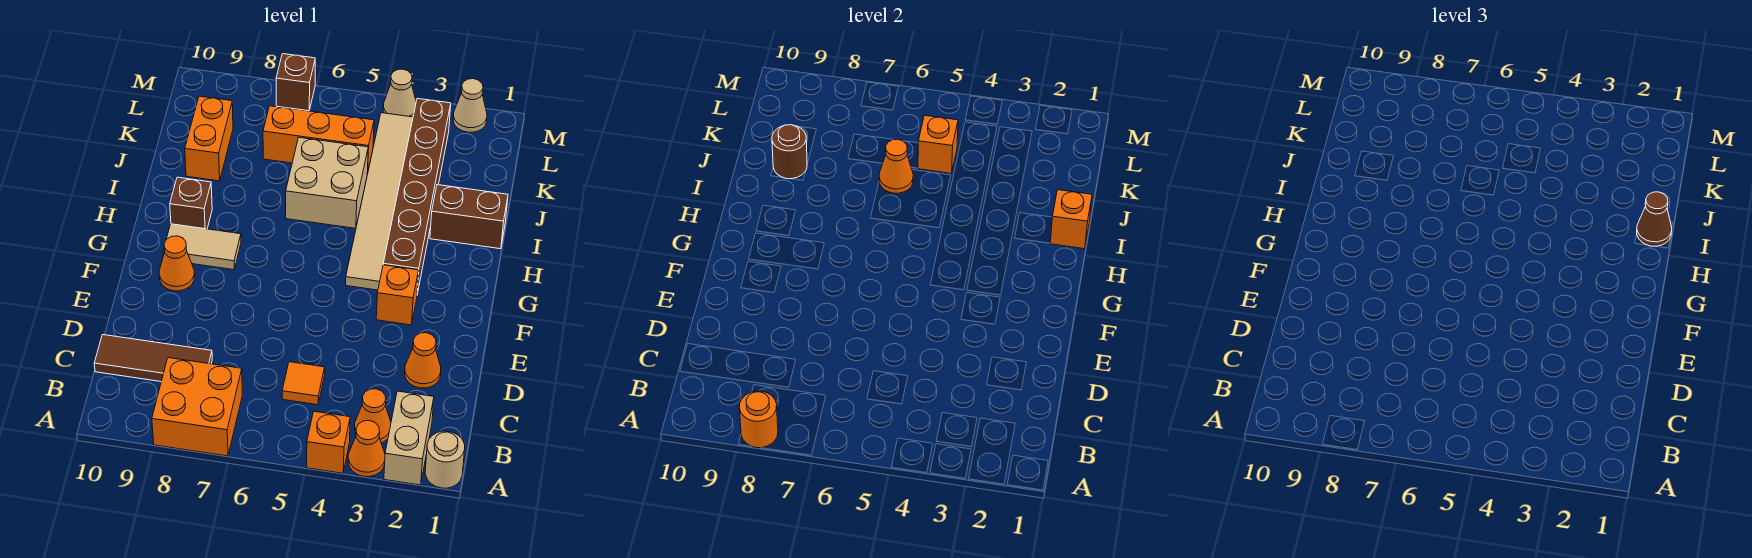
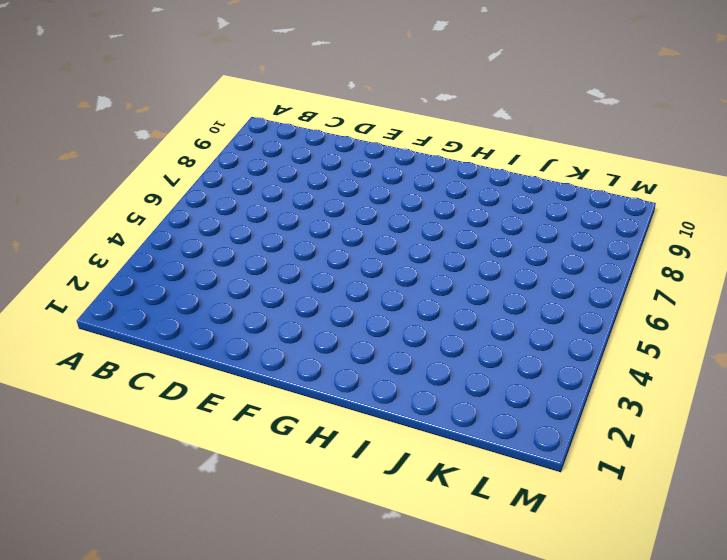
none -> tan round brick A1 level 1
none -> tan brick A2:B2 level 1
none -> orange cone A3 level 1

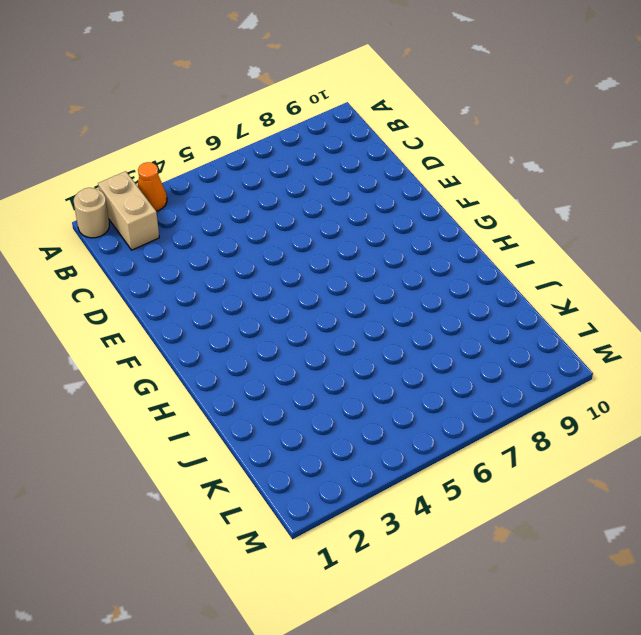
none -> orange brick A4 level 1
none -> orange brick A7:B8 level 1
none -> orange cone B3 level 1

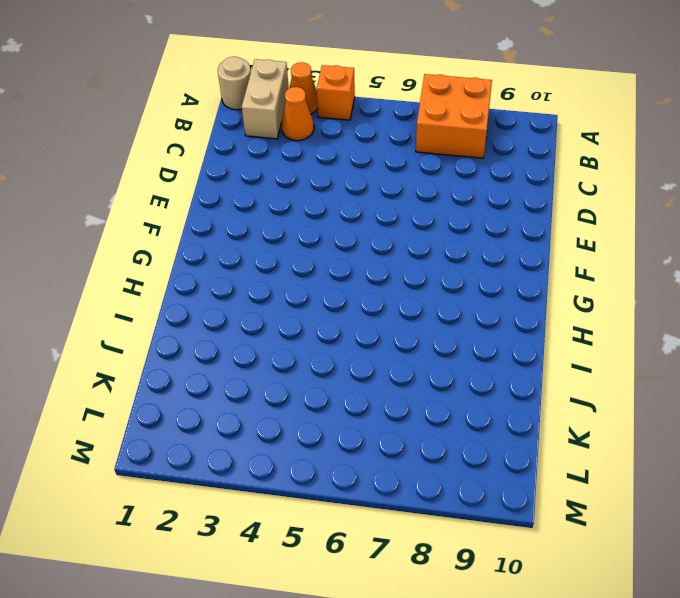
none -> orange tile C5 level 1
none -> brown tile C8:C10 level 1
none -> orange cone D2 level 1

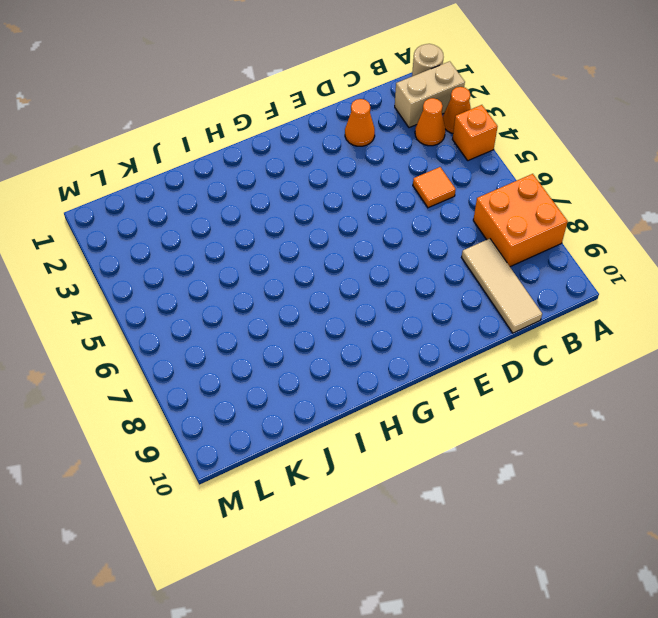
tan tile C8:C10 level 1 -> brown tile C8:C10 level 1
none -> orange brick F3 level 1
none -> orange cone F9 level 1
none -> brown brick G3:L3 level 1

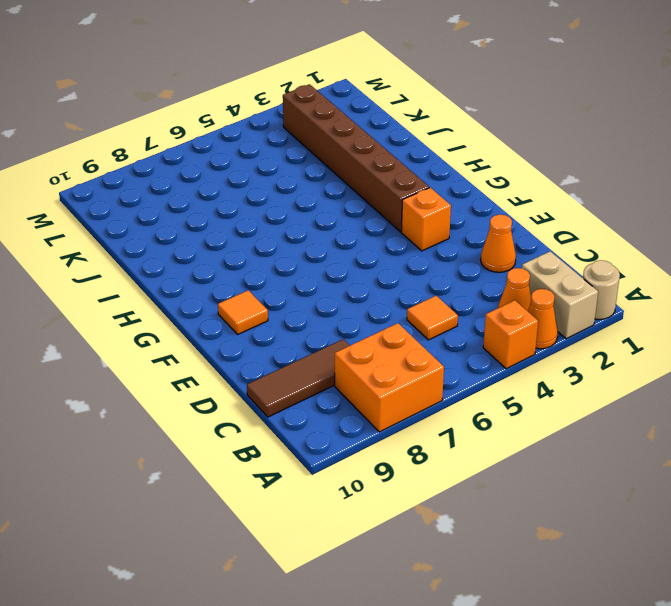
orange tile F9 level 1 -> orange cone F9 level 1
none -> tan tile G4:L4 level 1
none -> tan tile G8:G9 level 1
none -> brown brick H9 level 1

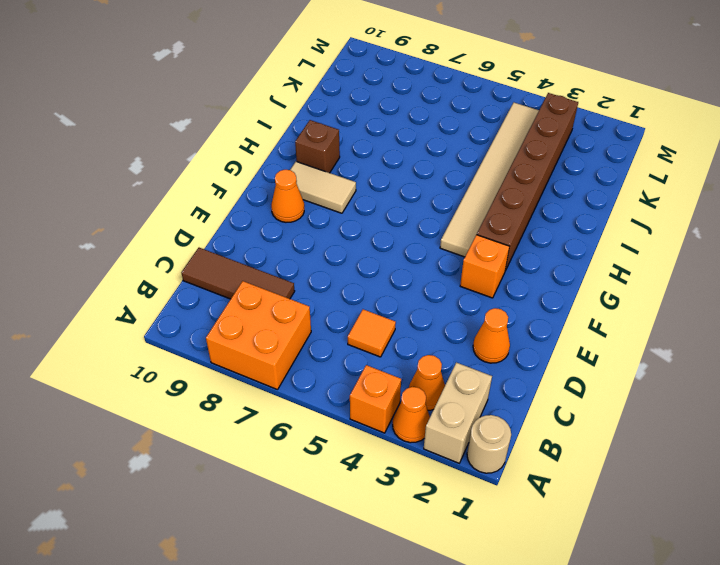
none -> brown brick I1:I2 level 1
none -> tan brick I5:J6 level 1
none -> orange brick J9:K9 level 1

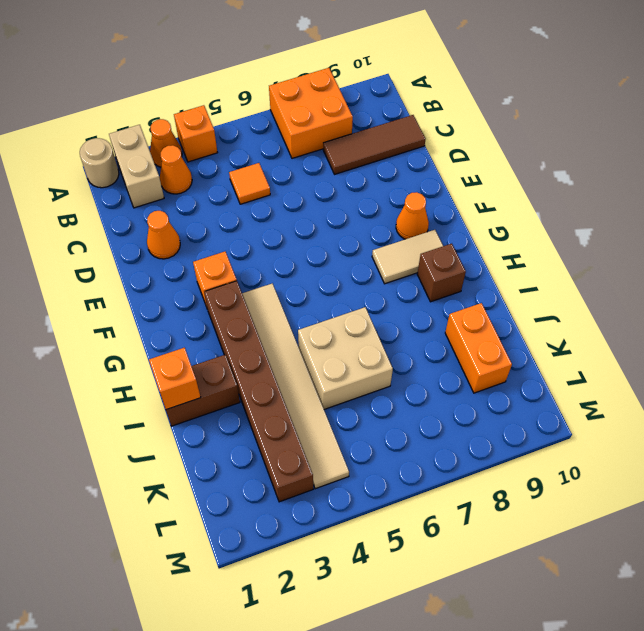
none -> orange brick K5:K7 level 1
none -> tan cone M2 level 1
none -> tan cone M4 level 1

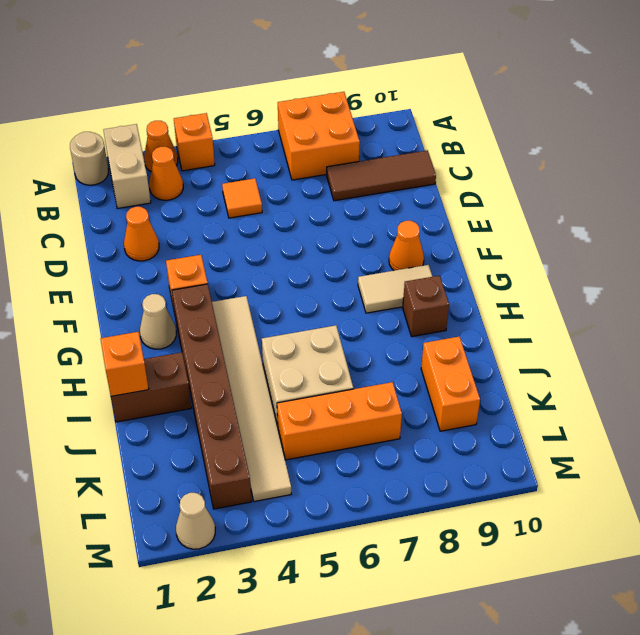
tan cone G2 level 1 -> tan cone M4 level 1
none -> brown brick M7 level 1
none -> orange round brick A8 level 2
none -> orange cone J6 level 2

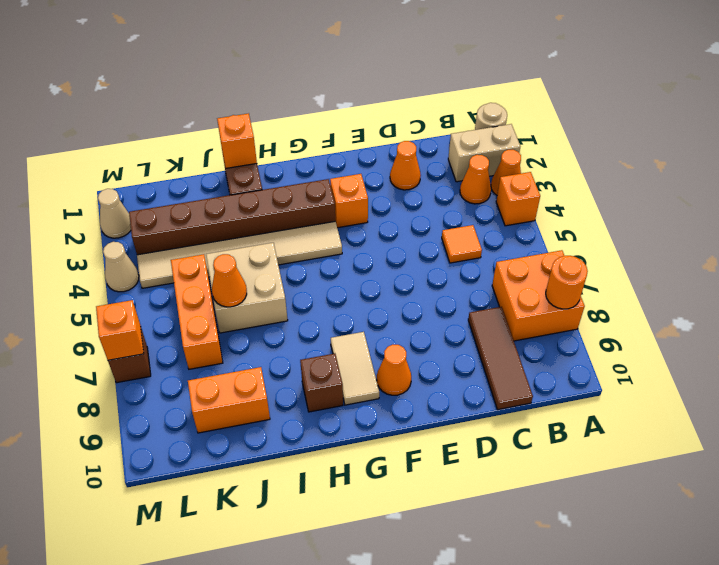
orange brick M7 level 2 -> orange brick K5 level 2
none -> brown round brick J9 level 2
none -> brown cone I1 level 3

